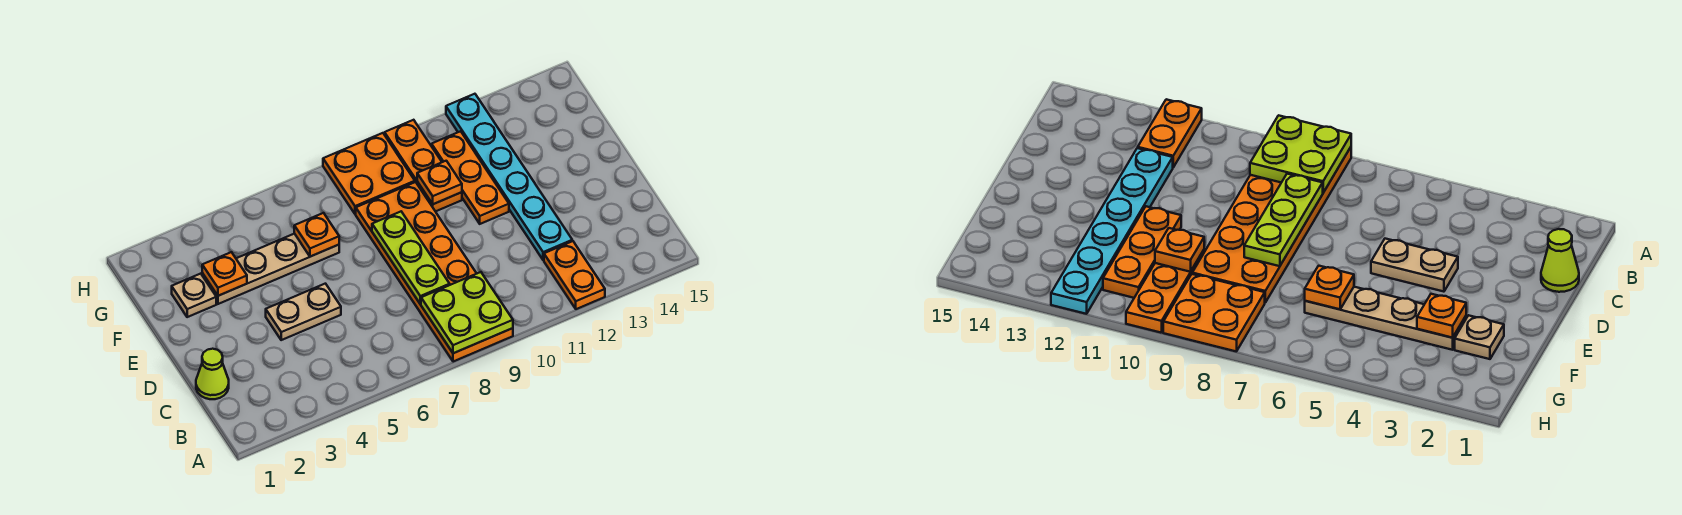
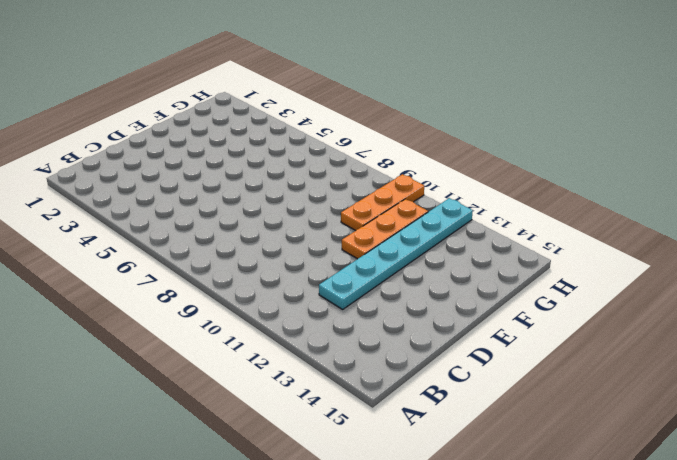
none -> orange plate A8:F9 level 1
none -> orange plate A12:B12 level 1
none -> lime cone C1 level 1

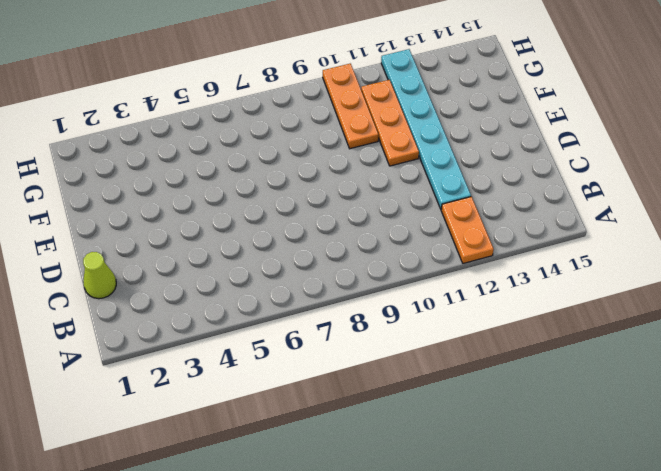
none -> orange plate A8:F9 level 1
none -> tan plate D4:D5 level 1
none -> tan plate F2 level 1

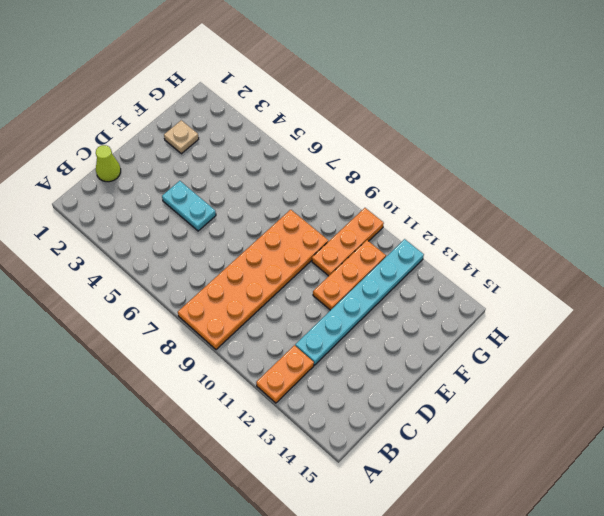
cyan plate D4:D5 level 1 -> tan plate D4:D5 level 1
none -> tan plate F3:F6 level 1
none -> orange plate G8:H9 level 1
none -> lime plate A8:B9 level 2

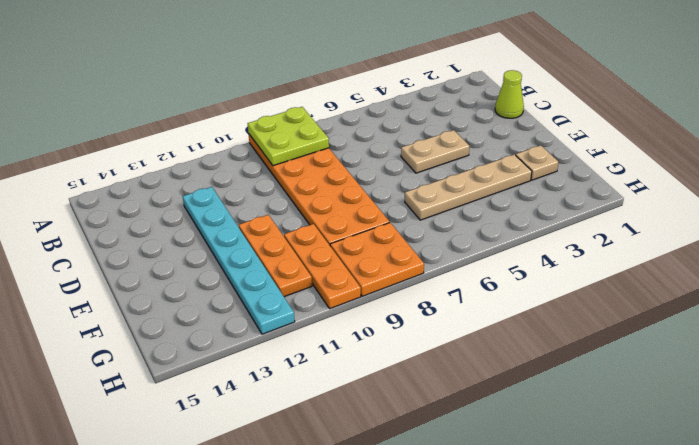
none -> orange plate A12:B12 level 1
none -> lime plate C8:E8 level 2
none -> orange plate F3 level 2

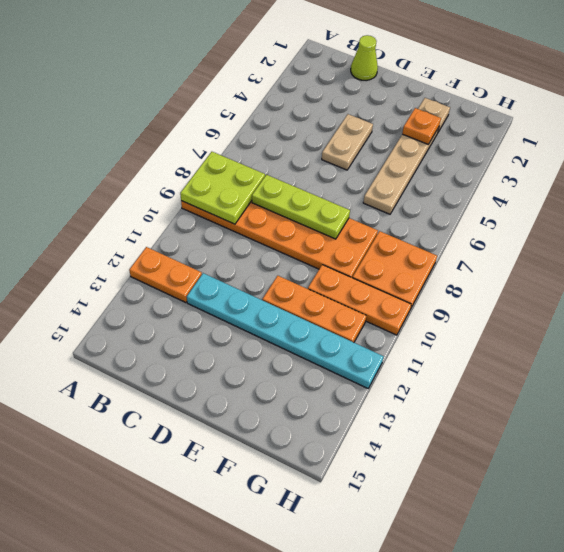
none -> orange plate F6 level 2
none -> orange plate F10 level 2

